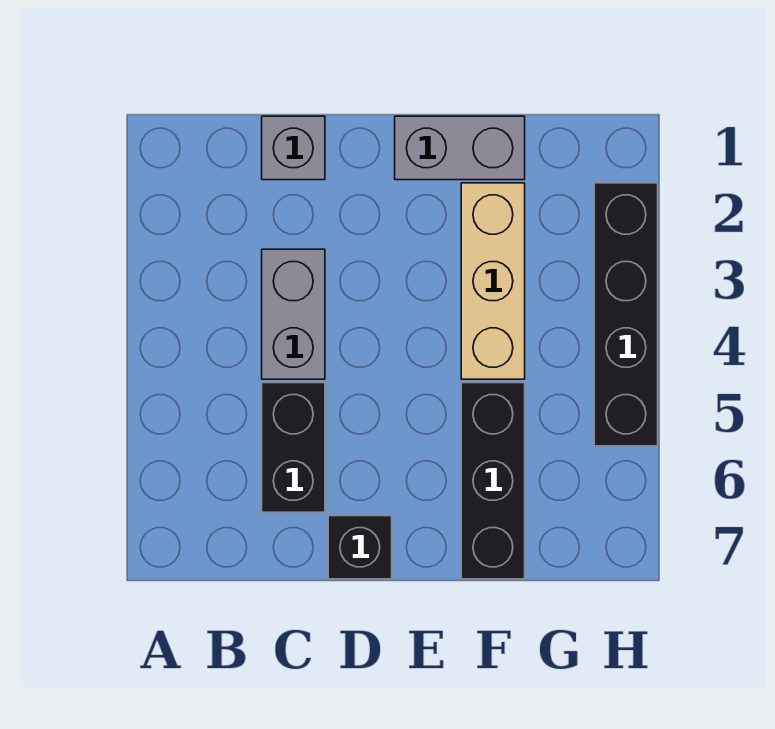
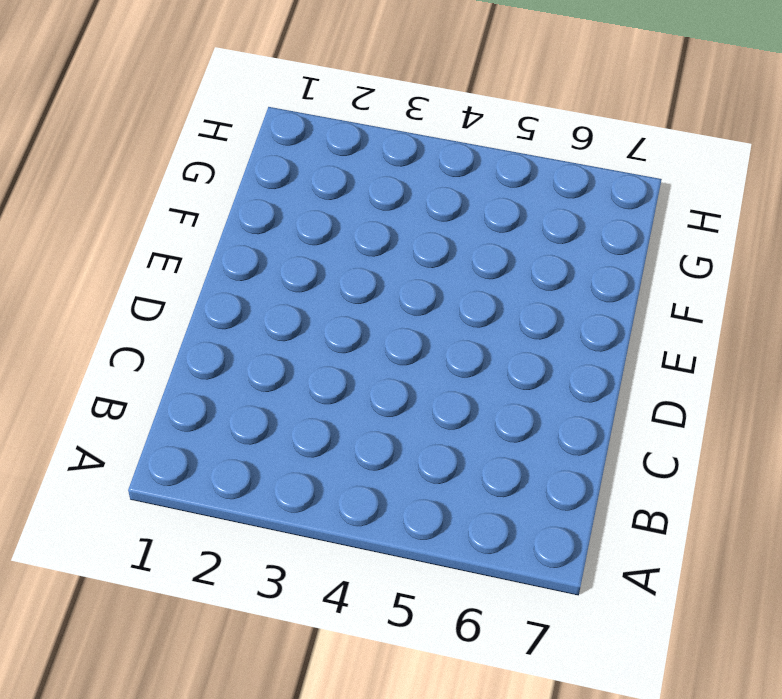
none -> grey brick C1 level 1
none -> grey brick C3:C4 level 1

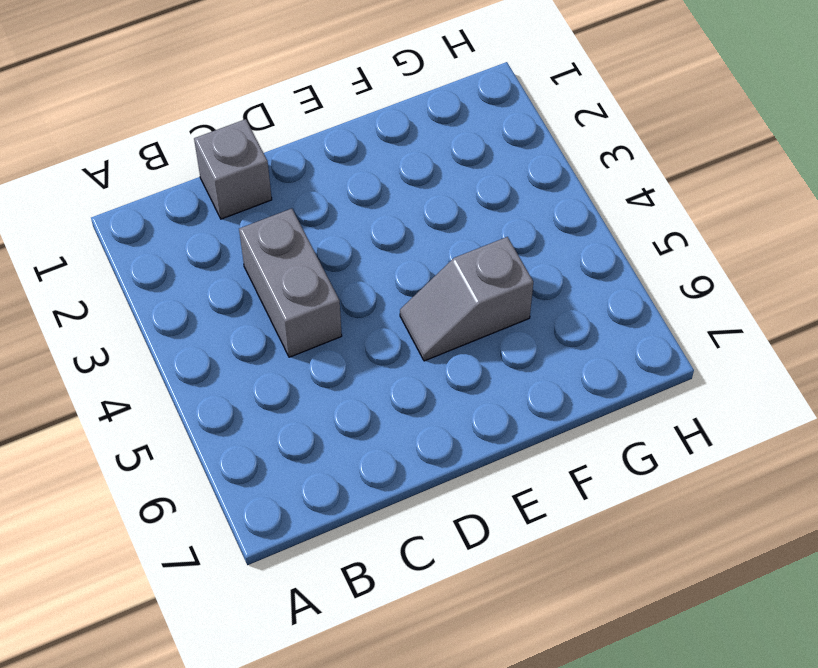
grey slope E5:F5 level 1 top F -> black brick F5:F7 level 1
none -> black brick C5:C6 level 1
none -> black brick D7 level 1

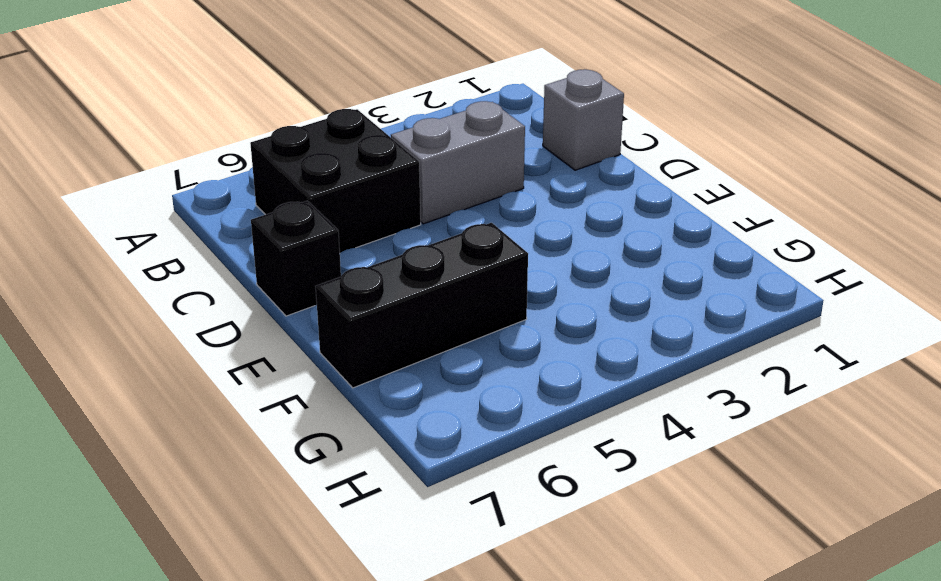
black brick B5:C6 level 1 -> black brick C5:C6 level 1
none -> grey brick E1:F1 level 1
none -> tan brick F2:F4 level 1

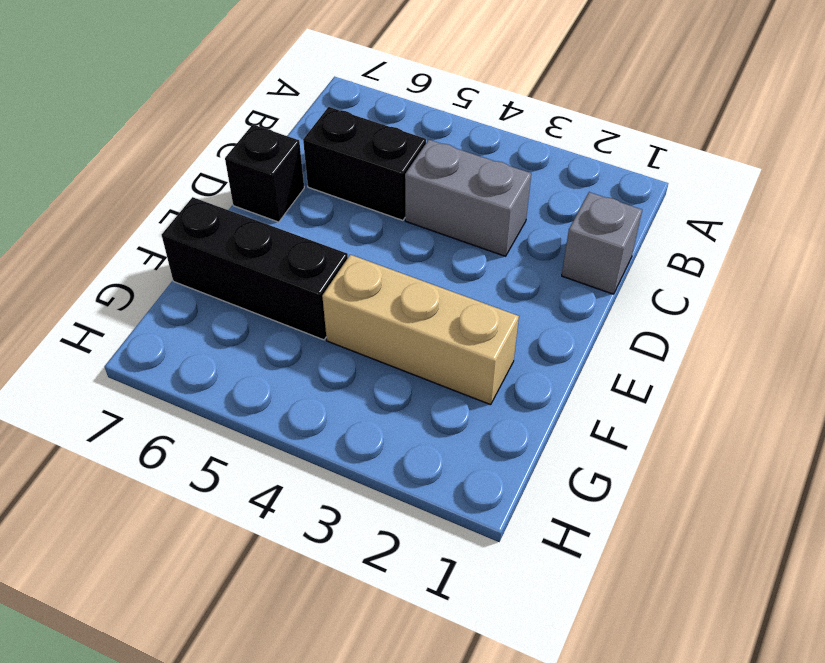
none -> grey brick E1:F1 level 1
none -> black brick H2:H5 level 1

